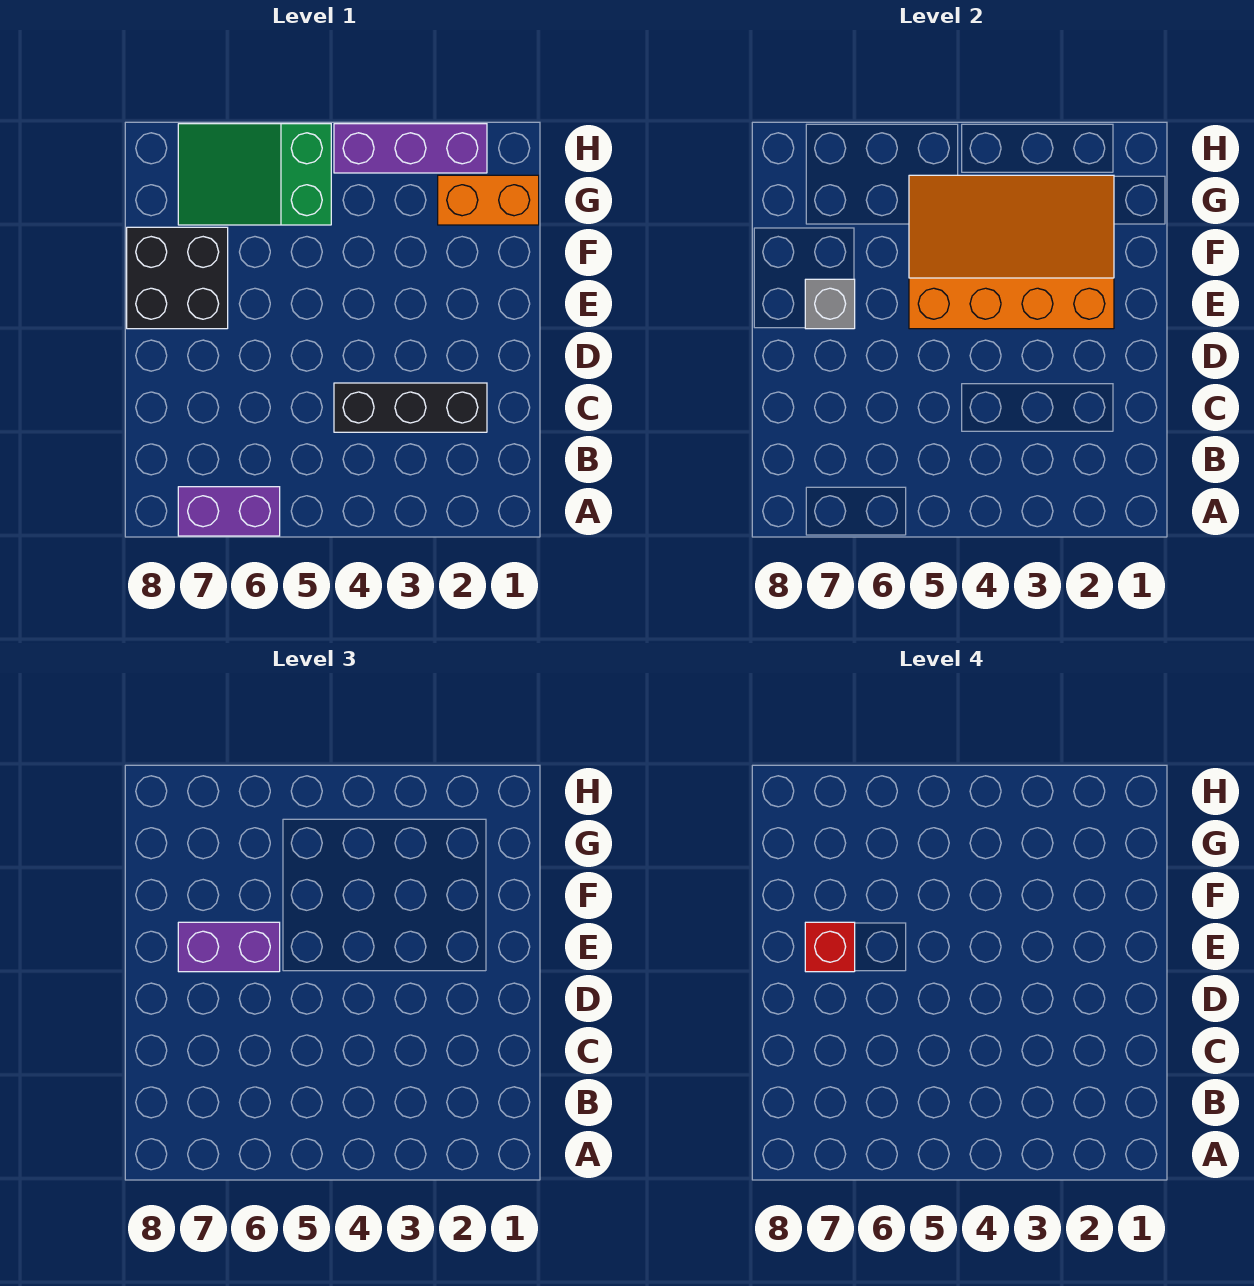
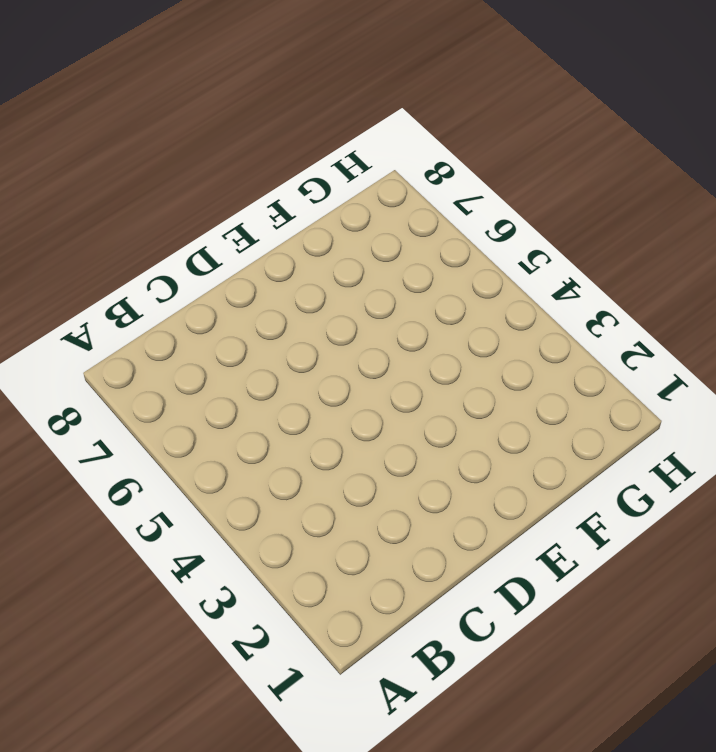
none -> purple brick A6:A7 level 1
none -> black brick C2:C4 level 1

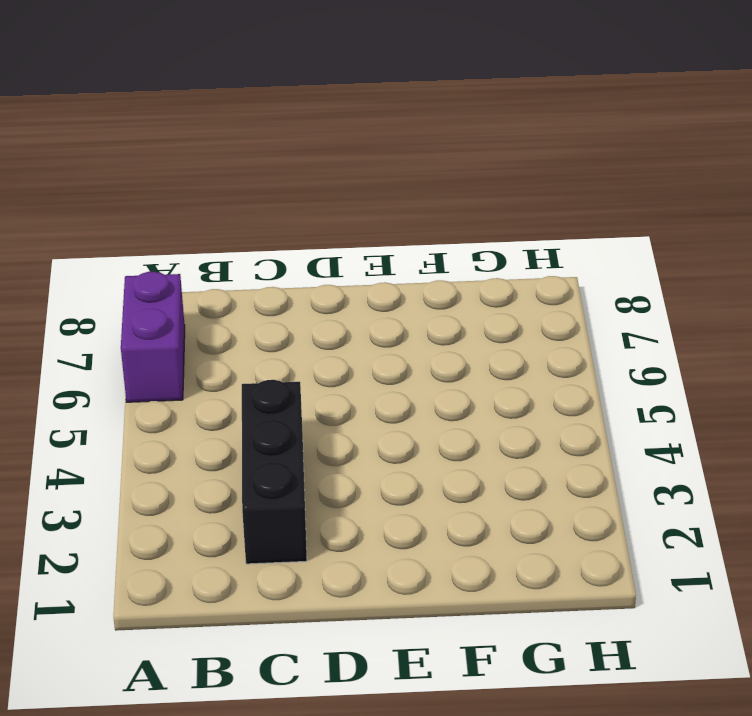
none -> black brick E7:F8 level 1
none -> orange brick G1:G2 level 1

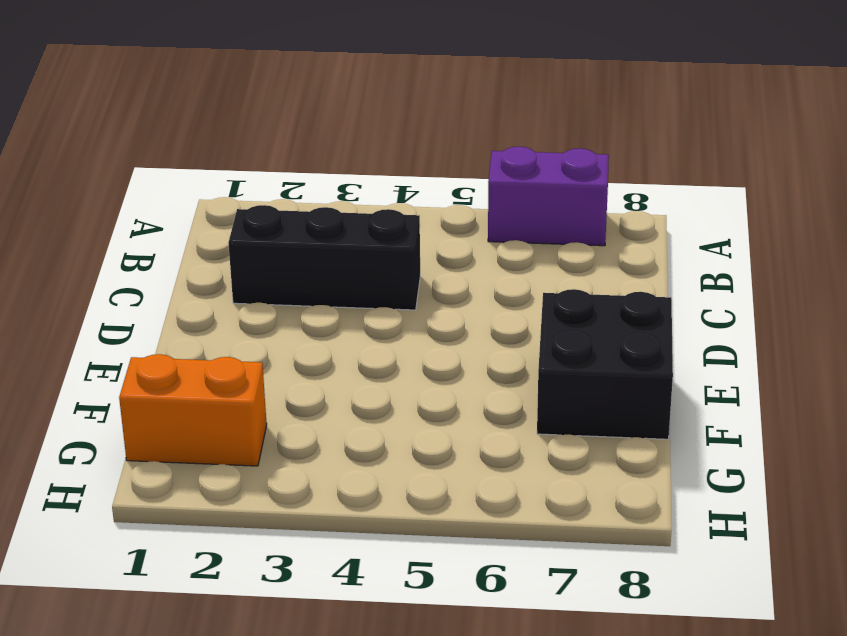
none -> green slope G5:H7 level 1 top 5
none -> purple brick H2:H4 level 1

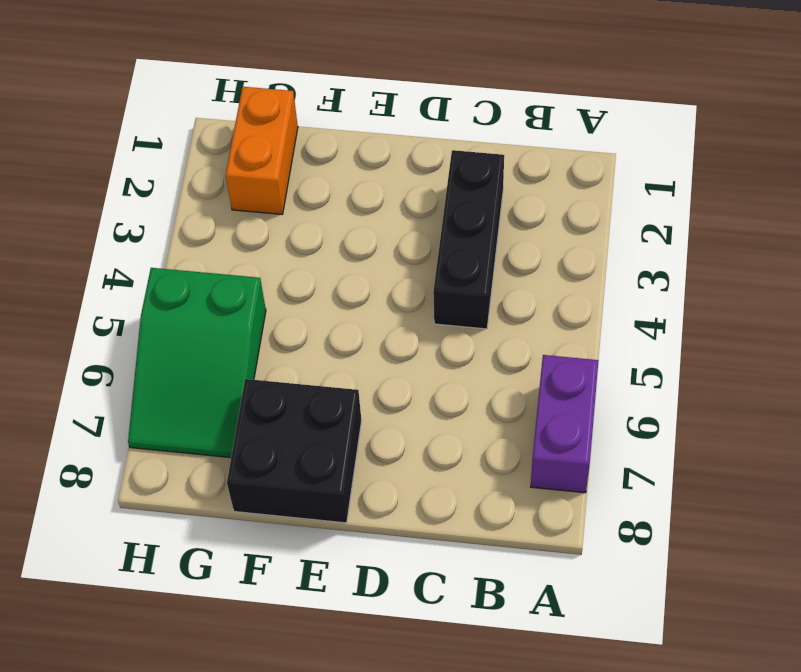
none -> purple brick H2:H4 level 1
none -> orange slope E2:G5 level 2 top E

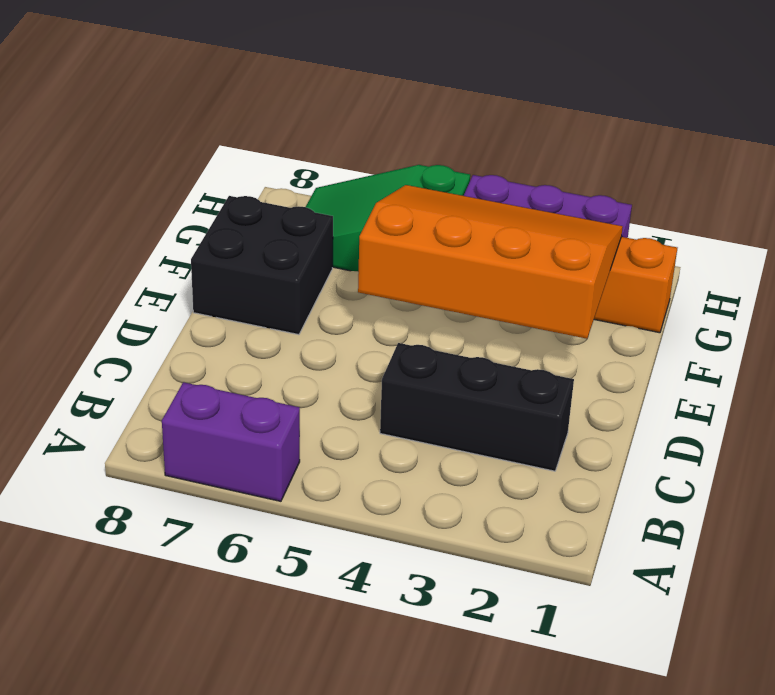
none -> grey brick E7 level 2
none -> purple brick E6:E7 level 3

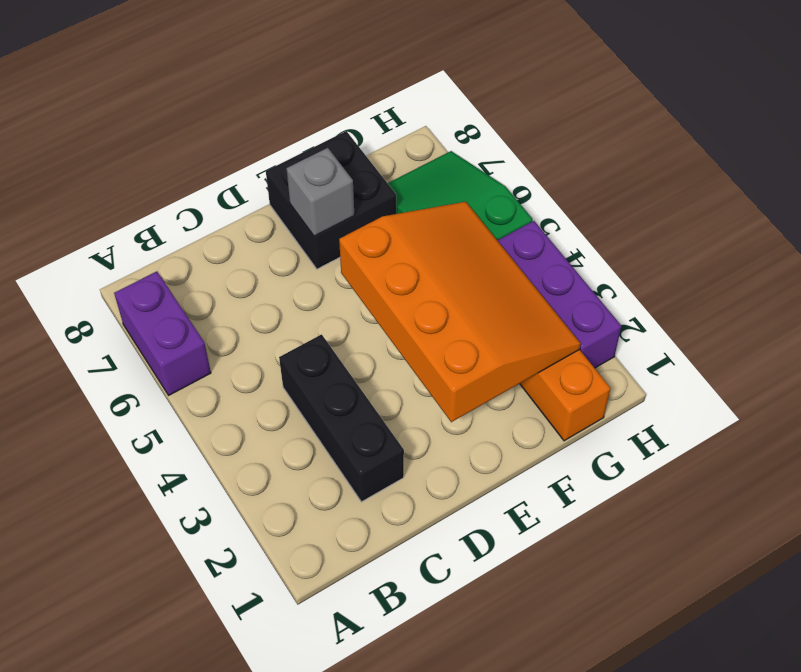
none -> purple brick E6:E7 level 3
none -> red brick E7 level 4

